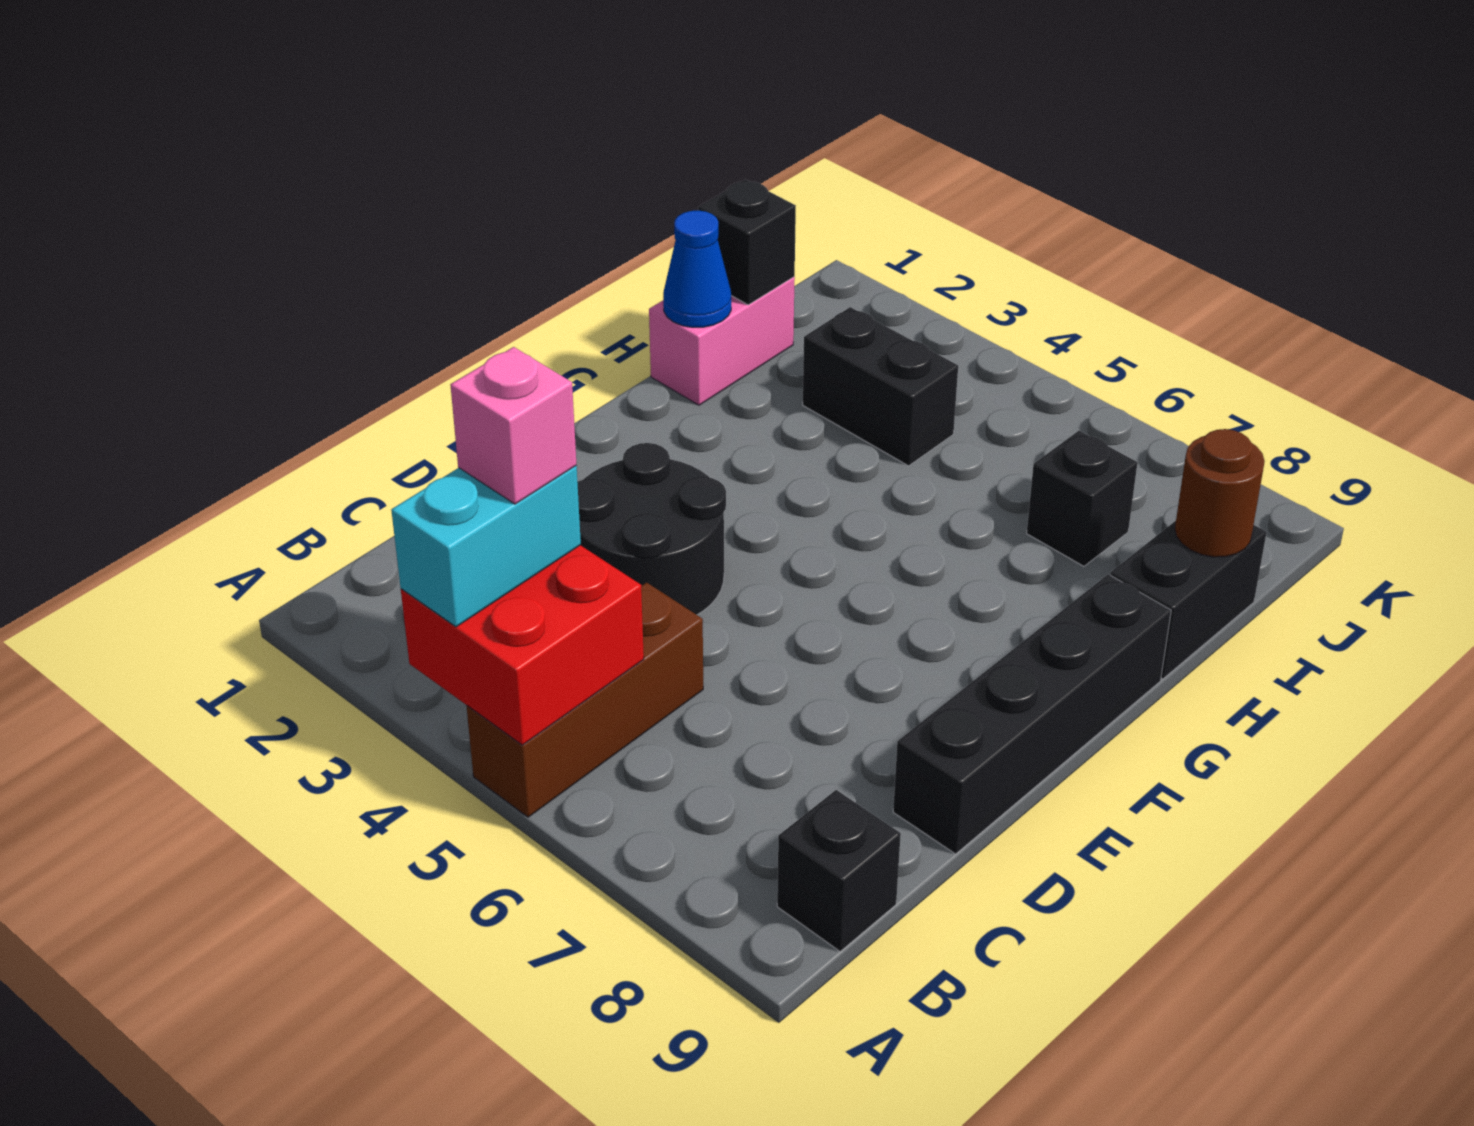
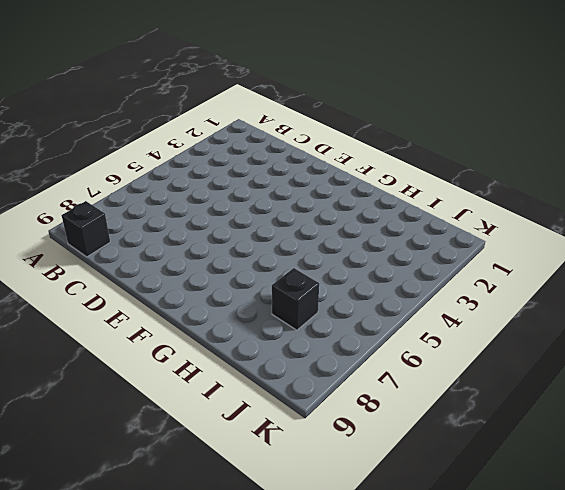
none -> brown brick A5:C5 level 1
none -> black round brick D3:E4 level 1
none -> black brick D9:G9 level 1

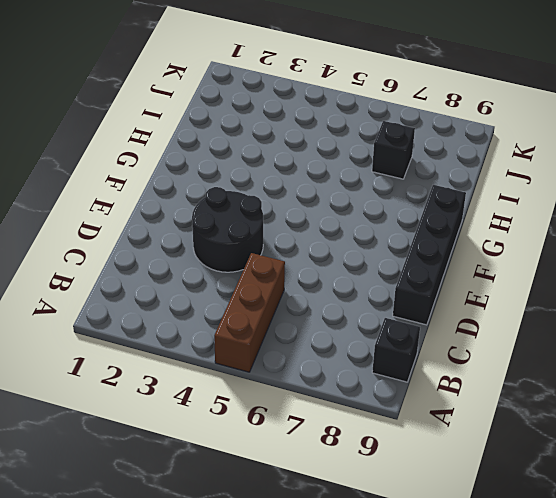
none -> pink brick H1:I1 level 1
none -> black brick H9:I9 level 1
none -> black brick I3:I4 level 1

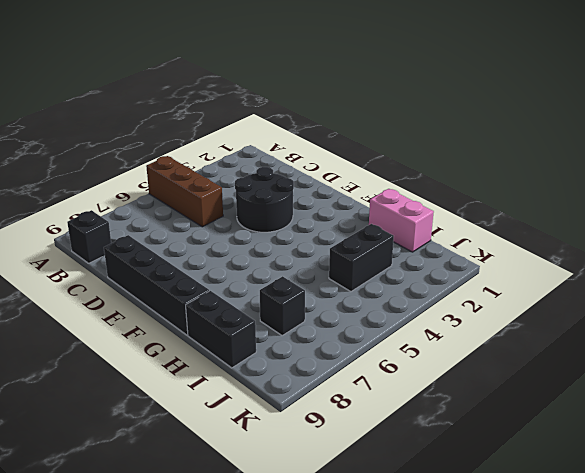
none -> red brick A4:B5 level 2
none -> blue cone H1 level 2
none -> black brick I1 level 2

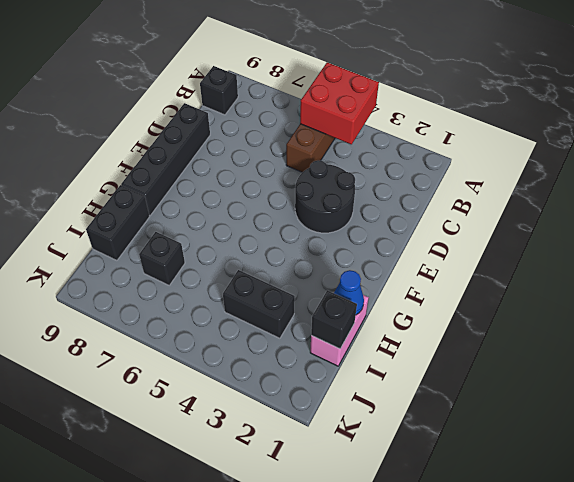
none -> brown round brick I9 level 2
none -> cyan brick A4:B4 level 3
none -> pink brick B4 level 4

